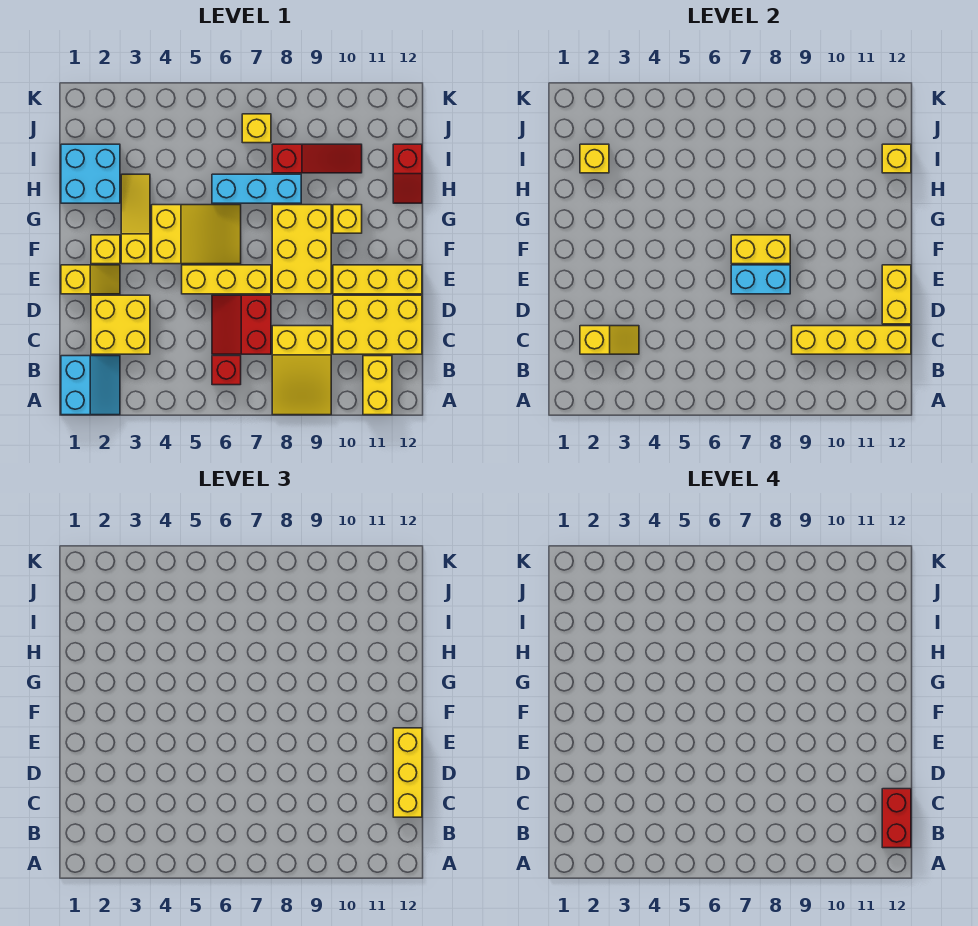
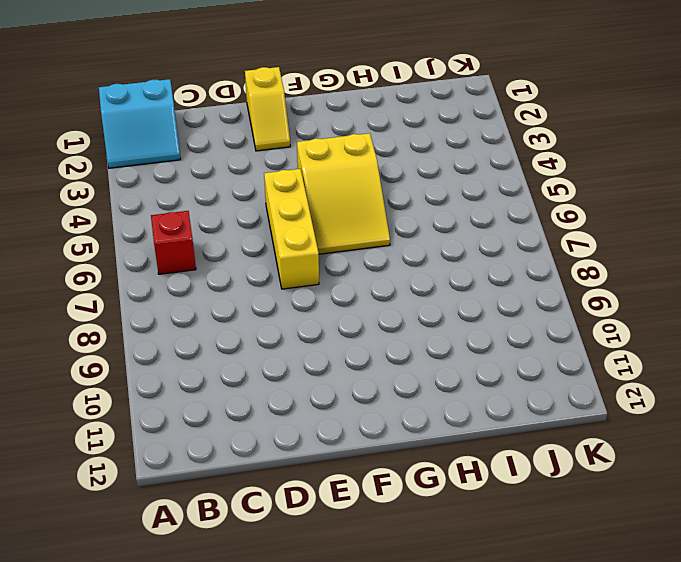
none -> yellow slope A8:C9 level 1 top C
none -> yellow brick A11:B11 level 1
none -> yellow brick C2:D3 level 1

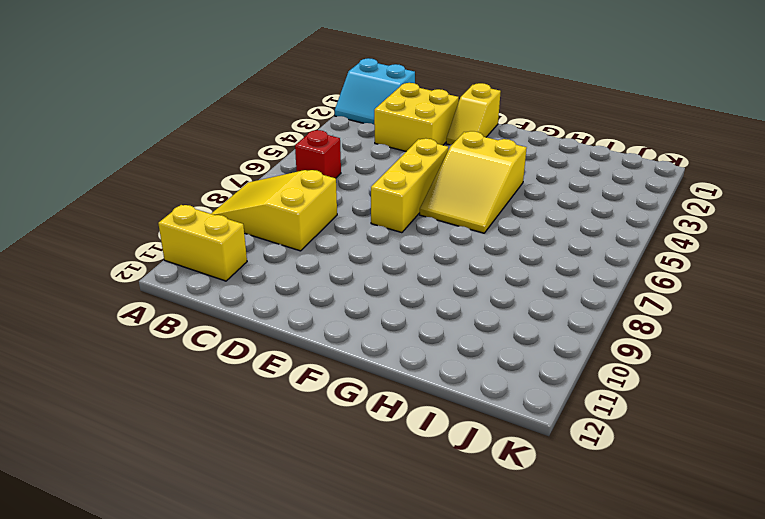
none -> red slope C6:D7 level 1 top 7
none -> yellow brick C10:D12 level 1
none -> yellow brick E8:G9 level 1

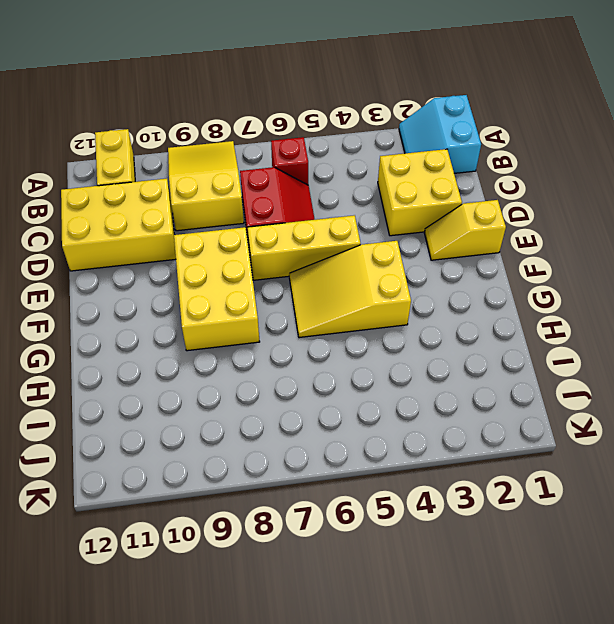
none -> yellow brick E10:E12 level 1
none -> yellow brick F2 level 1
none -> yellow slope F3:H3 level 1 top F

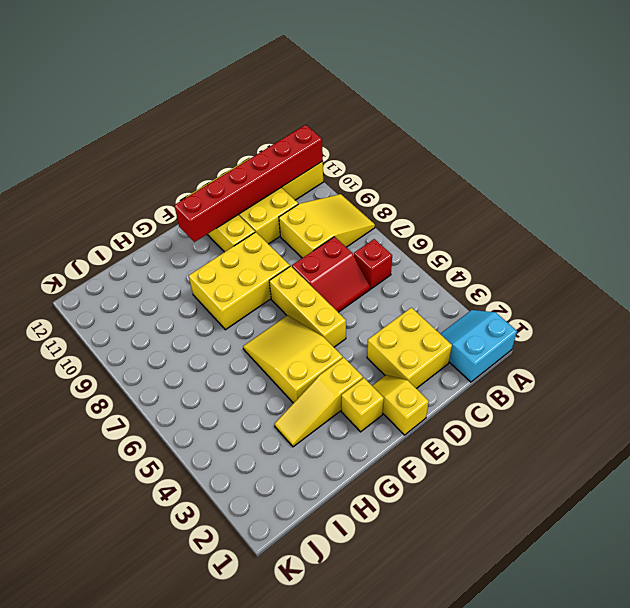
red brick A11:F11 level 2 -> yellow brick C9:C12 level 2
none -> yellow brick G10 level 1
none -> cyan brick H1:I2 level 1
none -> cyan brick H6:H8 level 1

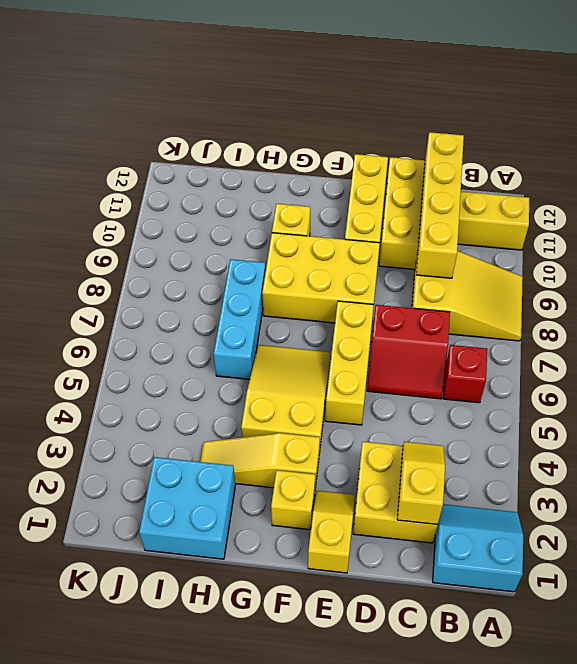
none -> red slope H12:I12 level 1 top I
none -> red slope I8:I10 level 1 top 8
none -> yellow brick J7 level 1

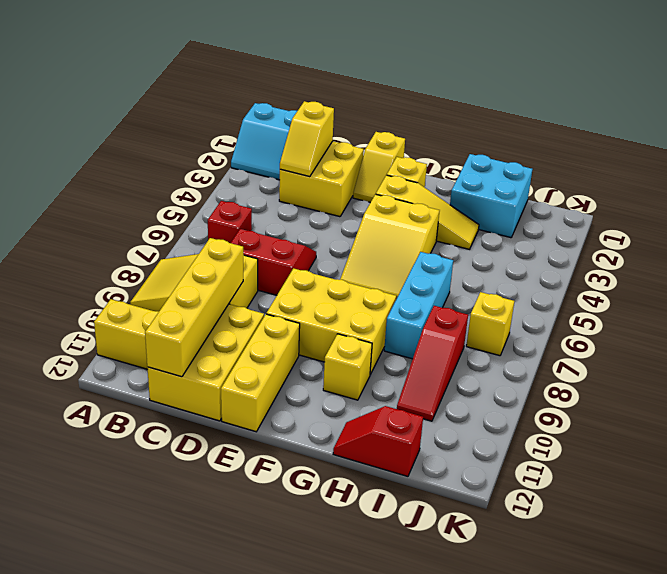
none -> yellow brick E5:E7 level 1
none -> yellow brick D12:E12 level 2
none -> cyan brick E7:E8 level 2

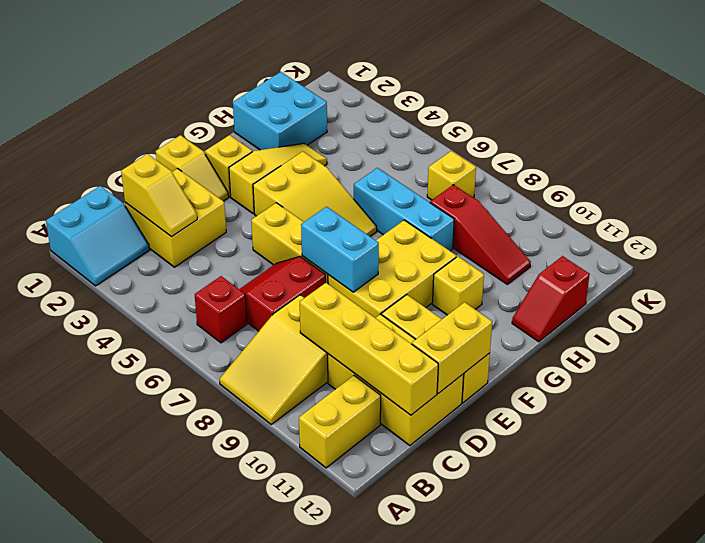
none -> yellow brick F7:F8 level 2
none -> yellow brick I2 level 2
none -> yellow brick I12 level 2

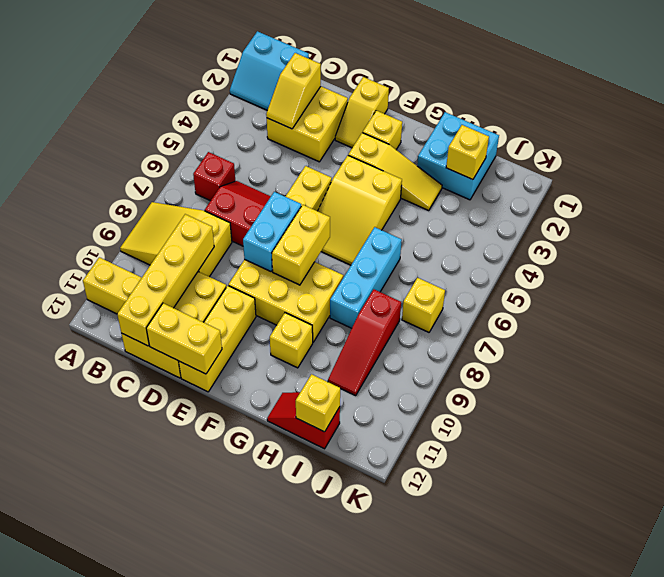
none -> yellow brick C12:E12 level 3
none -> red brick B12:C12 level 4

